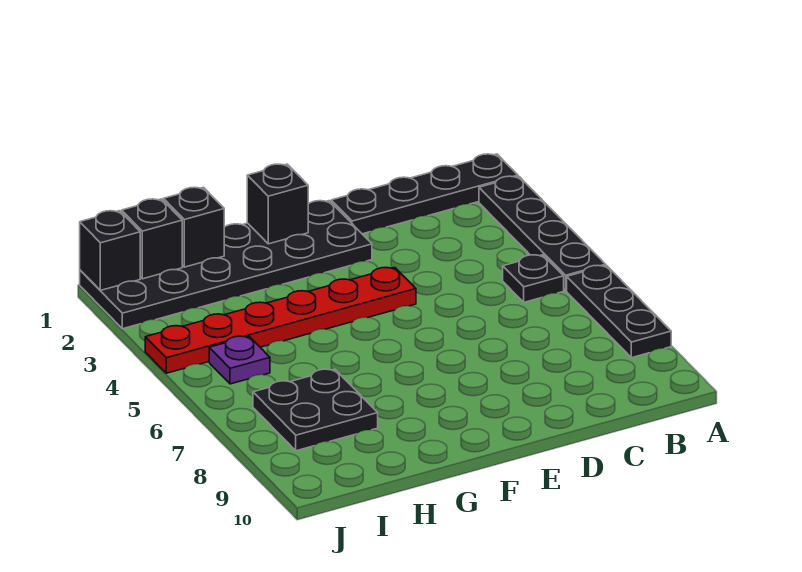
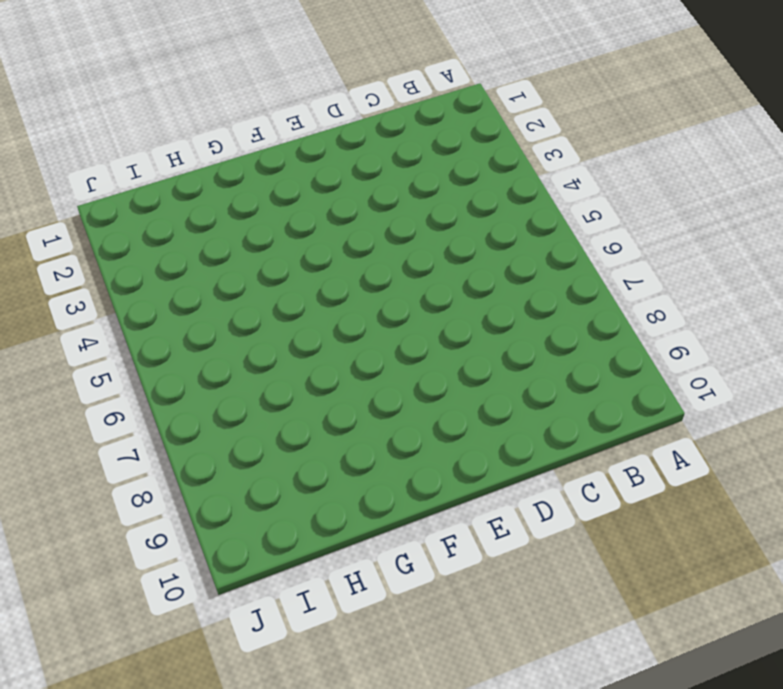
none -> black plate A1:D1 level 1
none -> black plate A2:A5 level 1
none -> black plate A6:A8 level 1

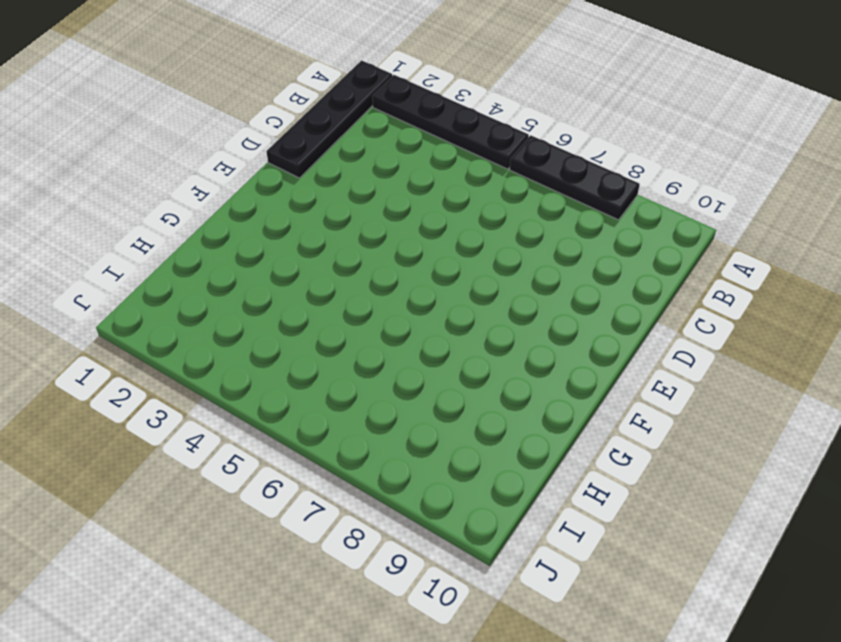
none -> black plate B5 level 1
none -> black plate E1:J2 level 1
none -> red plate E4:J4 level 1

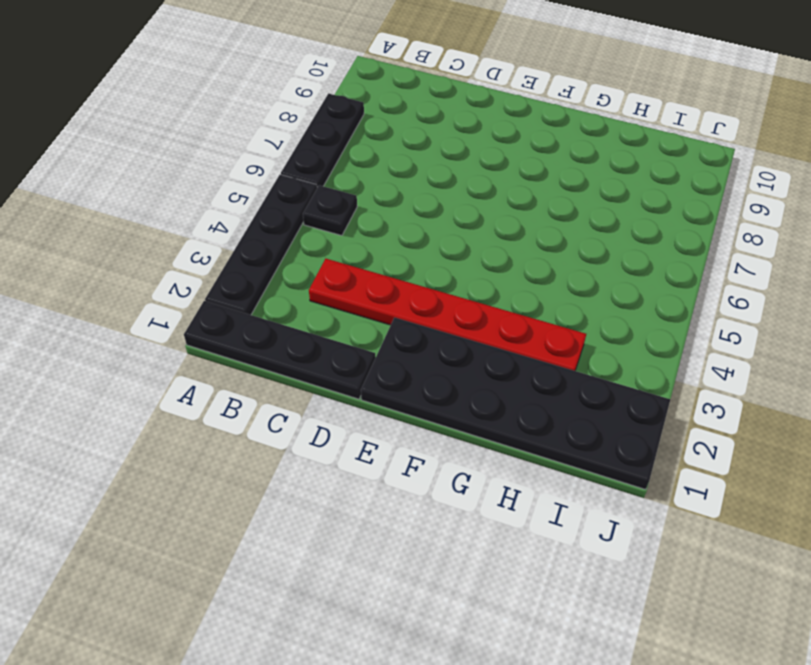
red plate C3:H3 level 1 -> red plate E4:J4 level 1
none -> black plate H7:I8 level 1
none -> purple plate I5 level 1
none -> black brick F1 level 2

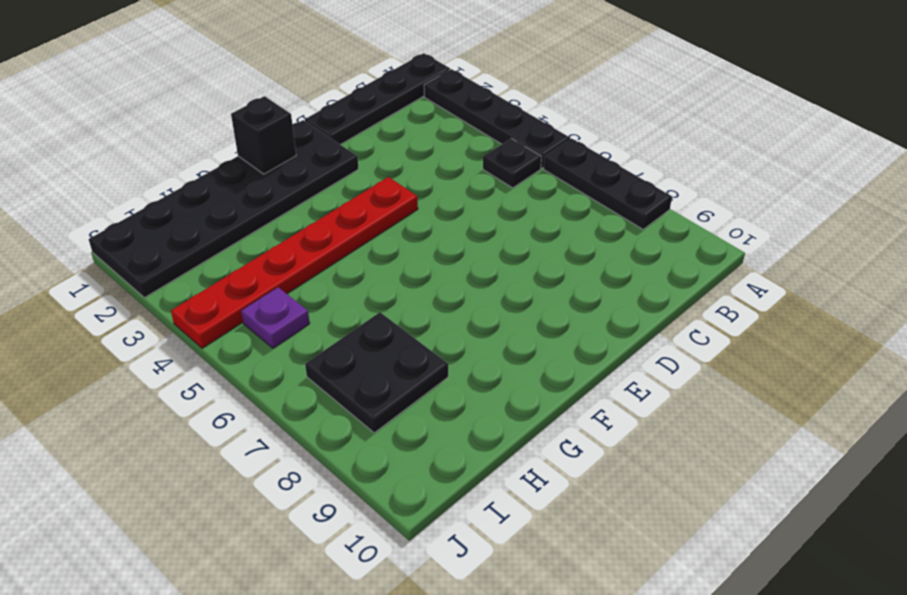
none -> black brick H1 level 2
none -> black brick I1 level 2
none -> black brick J1 level 2

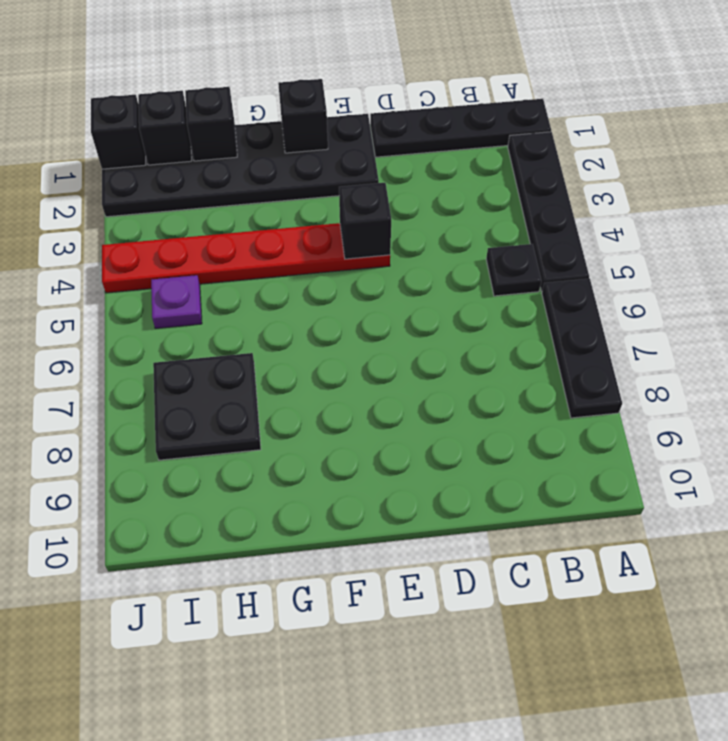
black brick E4 level 2 -> none

